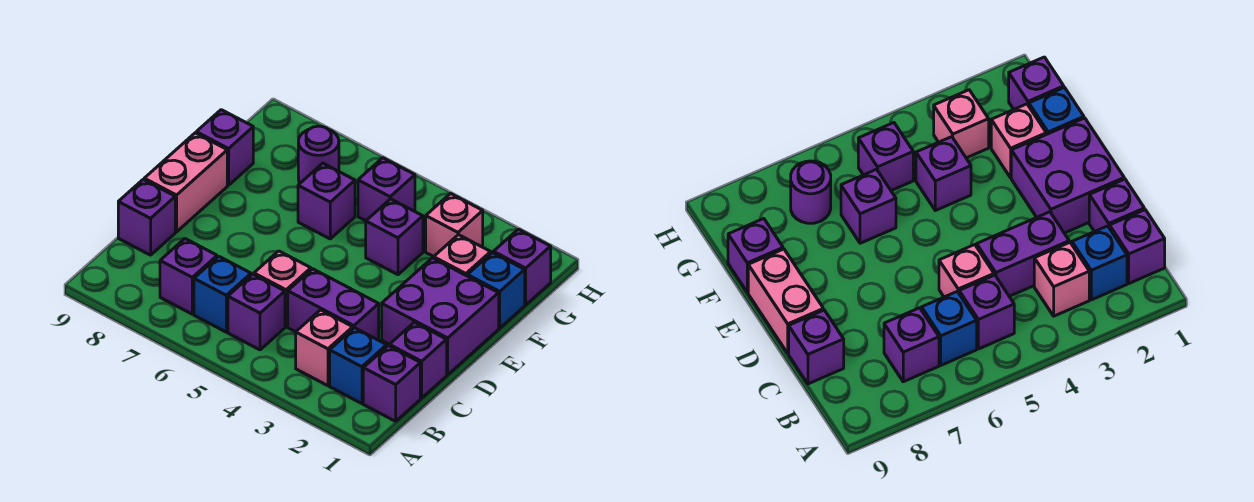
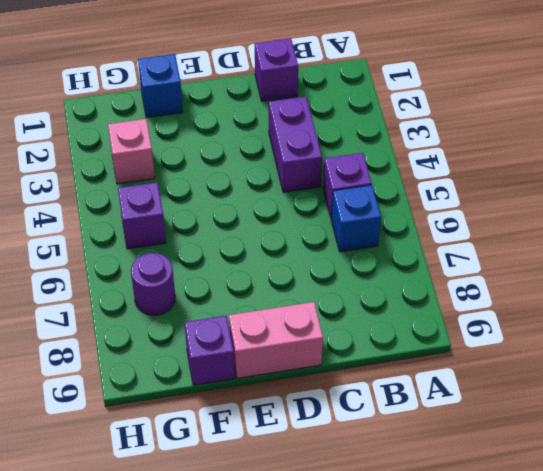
none -> purple brick B1 level 1
none -> blue brick B2 level 1
none -> pink brick B3 level 1

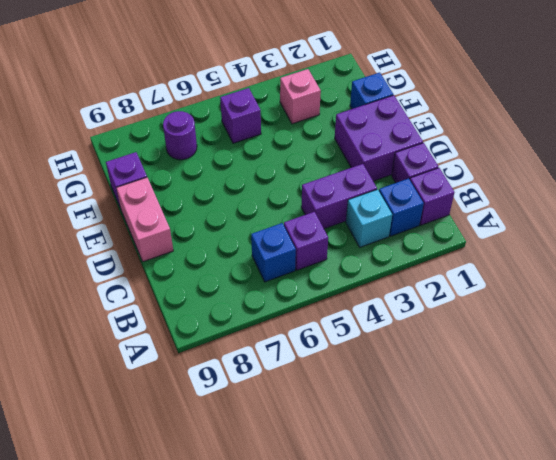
cyan brick B3 level 1 -> pink brick B3 level 1
none -> purple brick B7 level 1
none -> pink brick C5 level 1
none -> purple brick C9 level 1

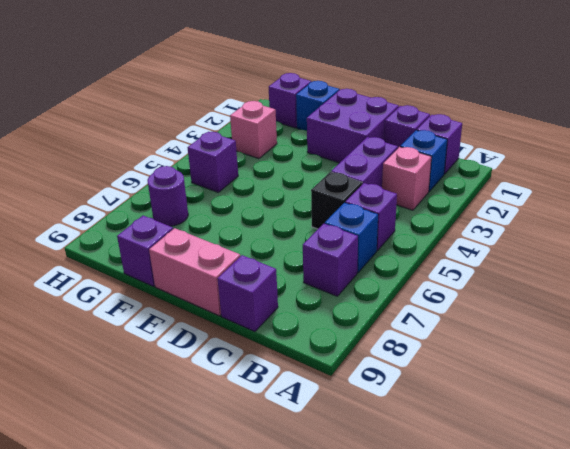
black brick C5 level 1 -> pink brick C5 level 1
none -> pink brick F2 level 1
none -> purple brick F4 level 1
none -> purple brick F6 level 1

